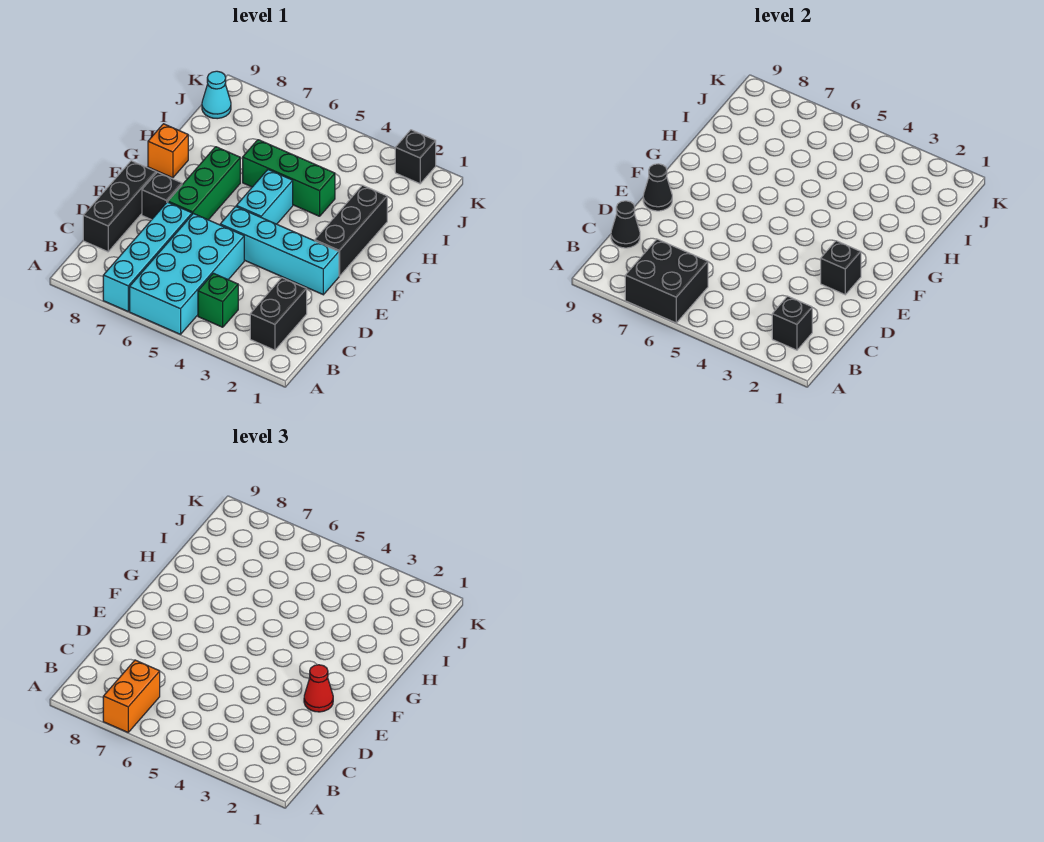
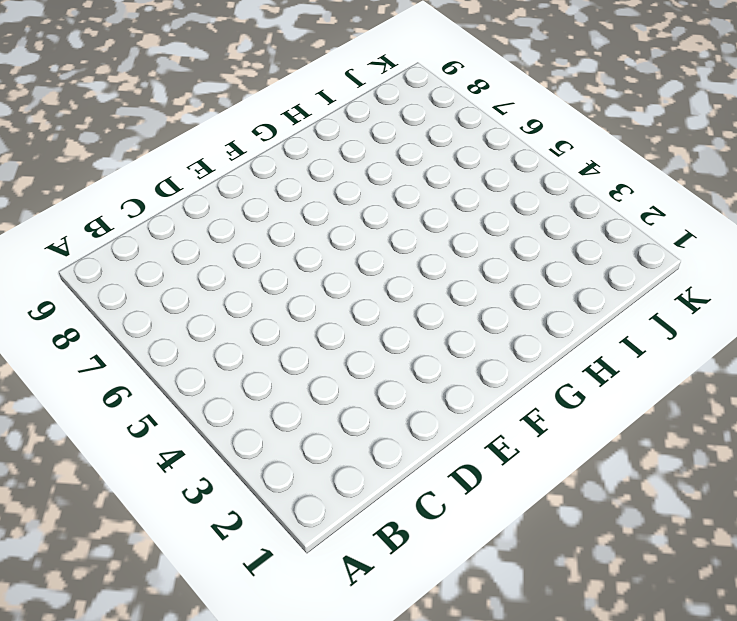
none -> cyan brick A5:D6 level 1
none -> cyan brick A7:D7 level 1
none -> black brick B2:C2 level 1

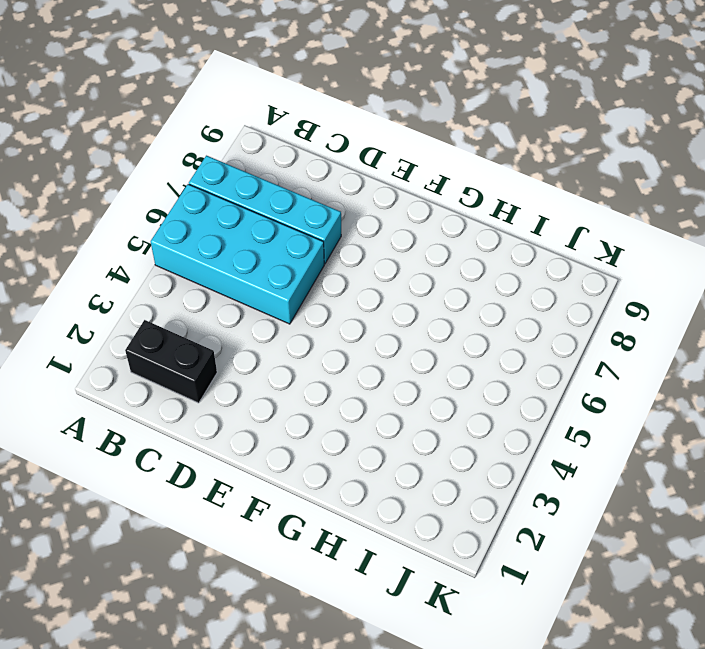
none -> green brick B4 level 1
none -> black brick C9:E9 level 1
none -> cyan brick E2:E5 level 1

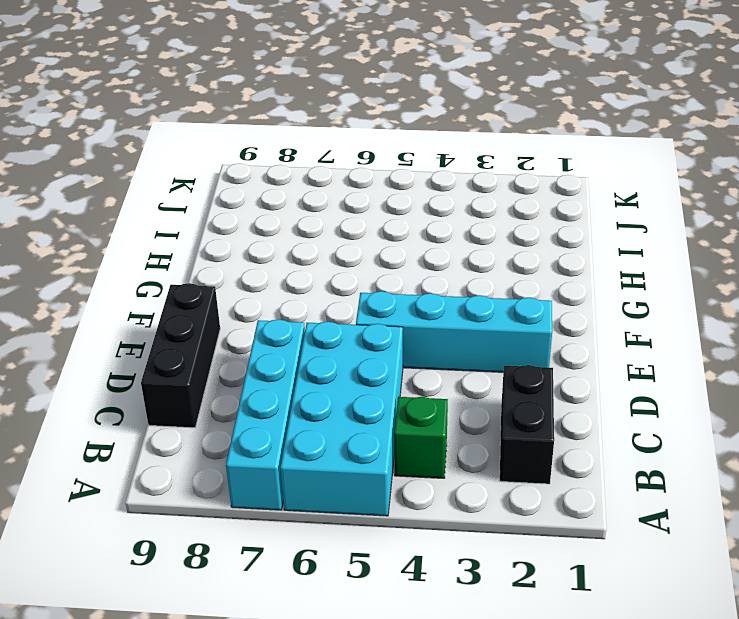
none -> green brick E7:G7 level 1
none -> black brick E8 level 1
none -> black brick F2:H2 level 1

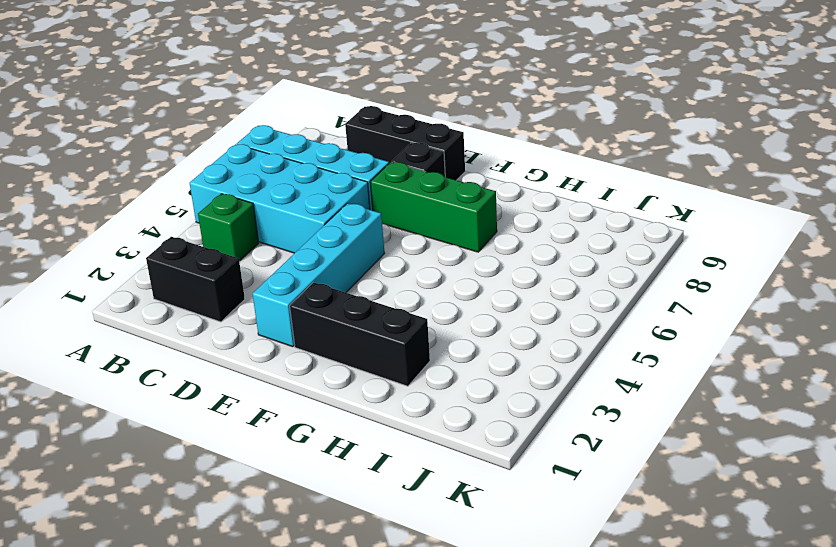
none -> cyan brick F5:G5 level 1
none -> orange brick G9 level 1
none -> green brick H4:H6 level 1

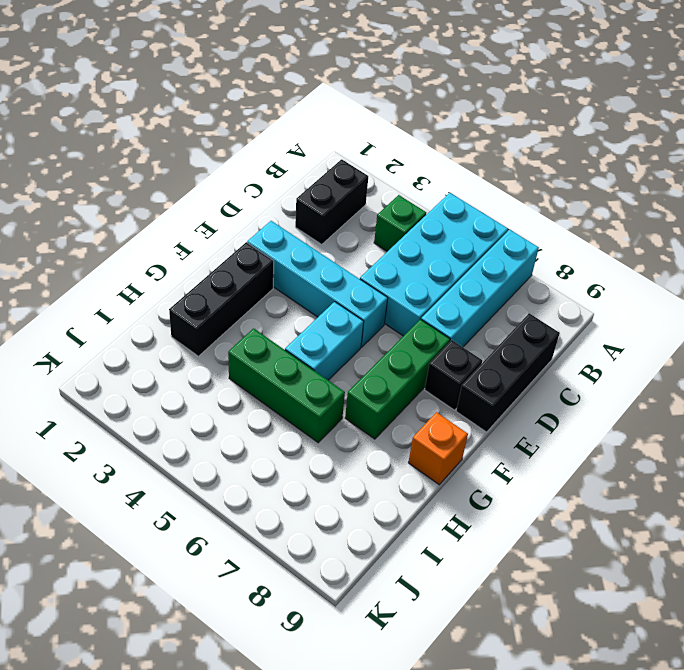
none -> cyan cone J9 level 1
none -> black brick K2 level 1
none -> black brick A6:B7 level 2

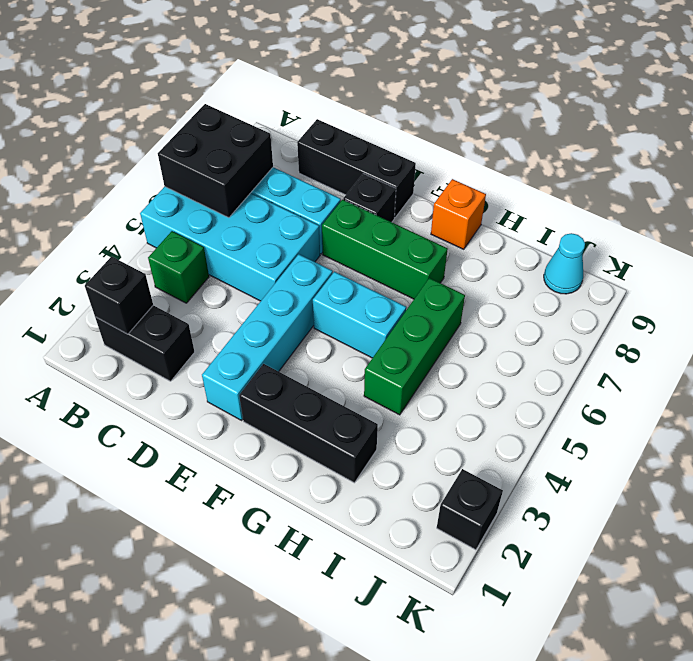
none -> black cone C9 level 2
none -> black brick E2 level 2
none -> black cone E9 level 2

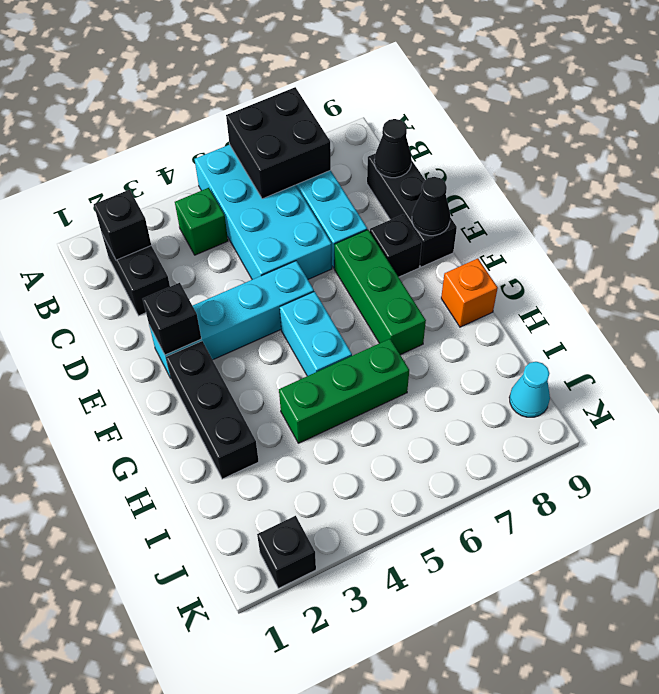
none -> orange brick A7:B7 level 3
none -> red cone E2 level 3

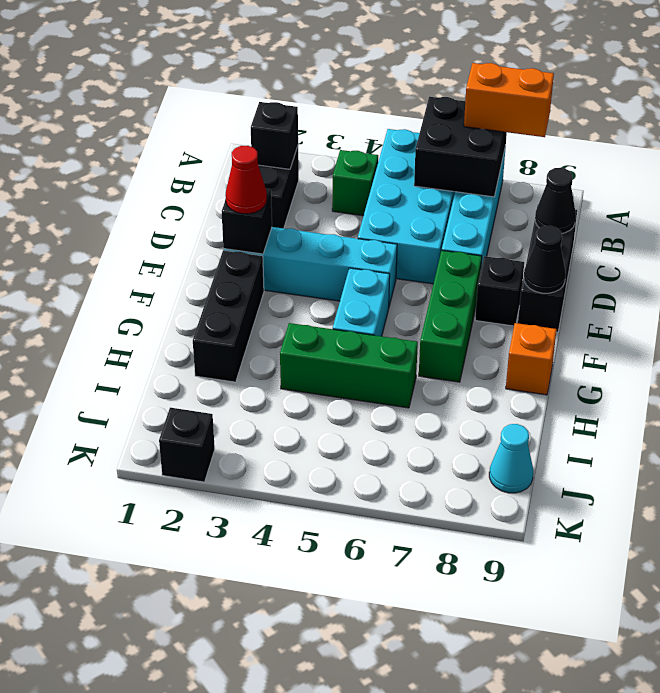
orange brick A7:A8 level 3 -> orange brick A7:B7 level 3

